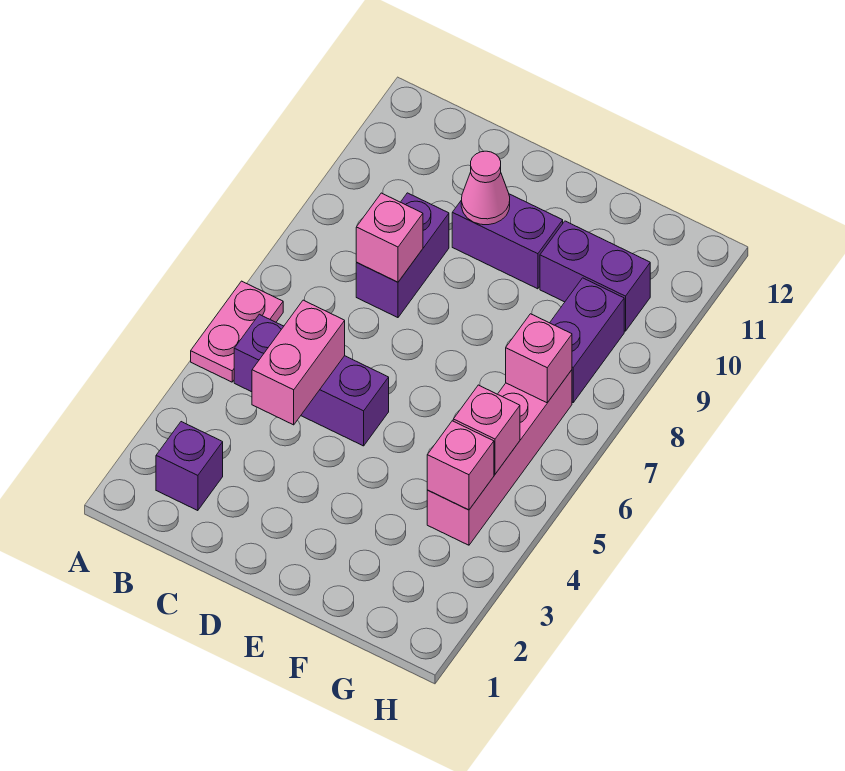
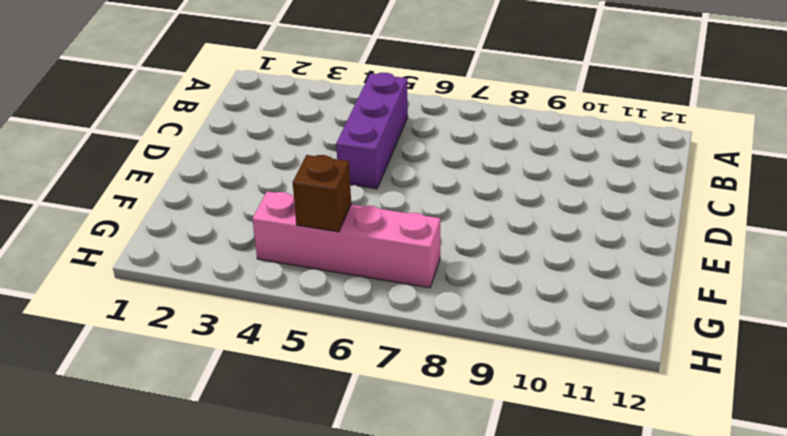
brown brick G5 level 2 -> pink brick G5 level 2
none -> pink plate A5:A6 level 1
none -> purple brick B2 level 1
none -> purple brick C8:C9 level 1

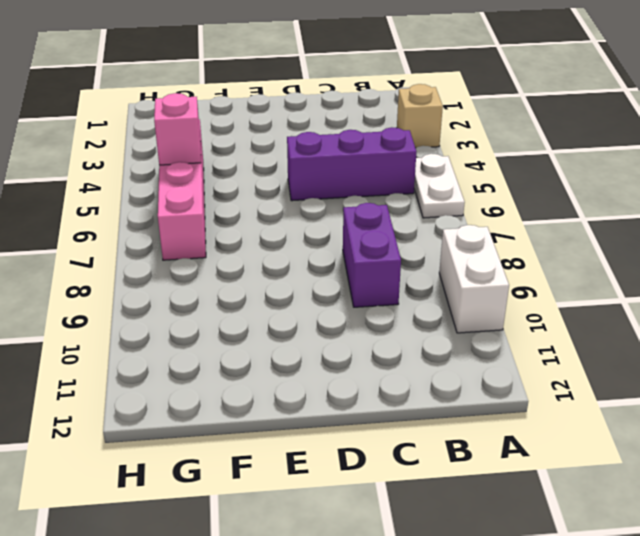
tan brick A3 level 1 -> none
white plate A5:A6 level 1 -> pink plate A5:A6 level 1
white brick A9:A10 level 1 -> none
none -> purple brick B2 level 1
none -> purple brick D10:E10 level 1
none -> purple brick F10:G10 level 1

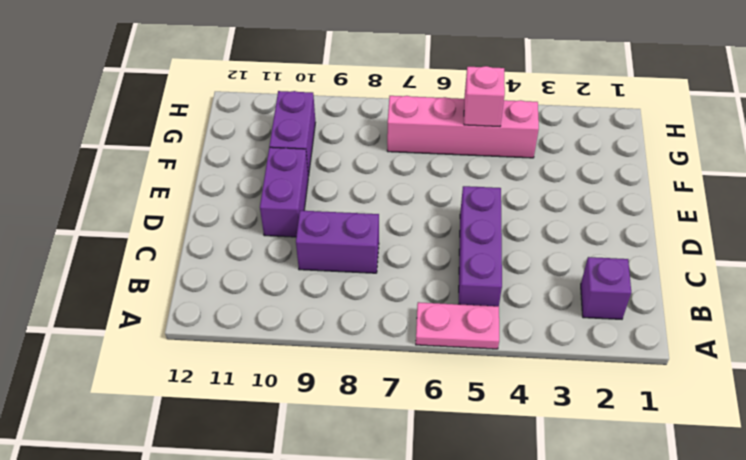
none -> purple brick G8:G9 level 1
none -> pink brick C4:C5 level 2
none -> pink brick C8 level 2

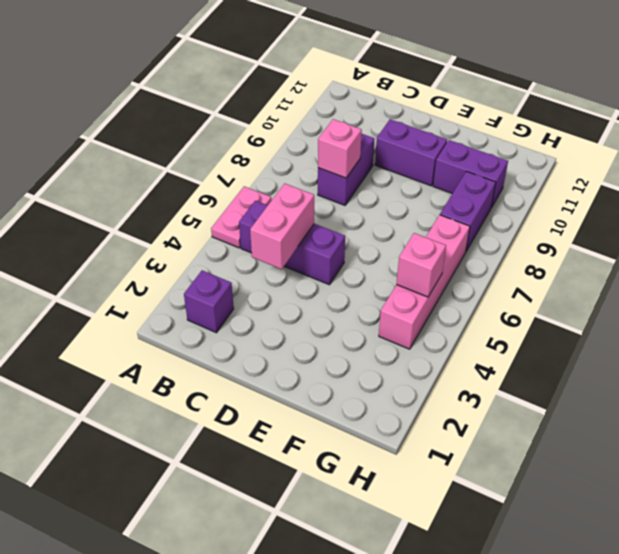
none -> pink cone D10 level 2
none -> pink brick G4 level 2
none -> pink brick G7 level 2

